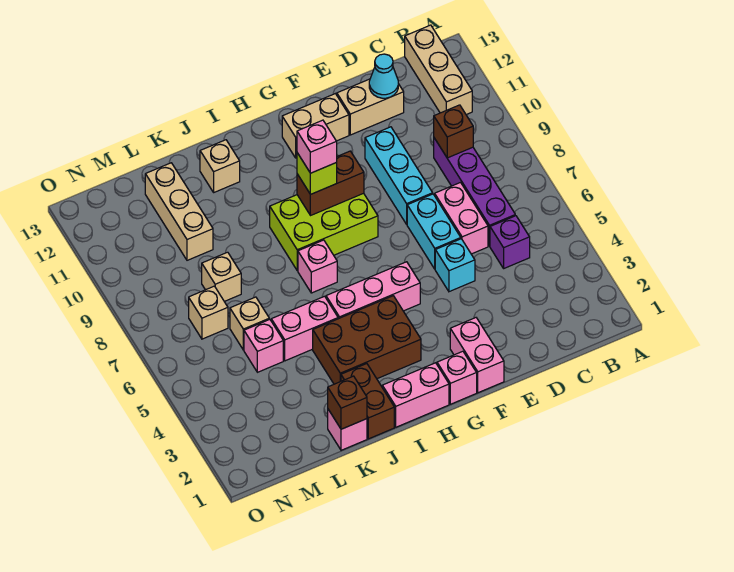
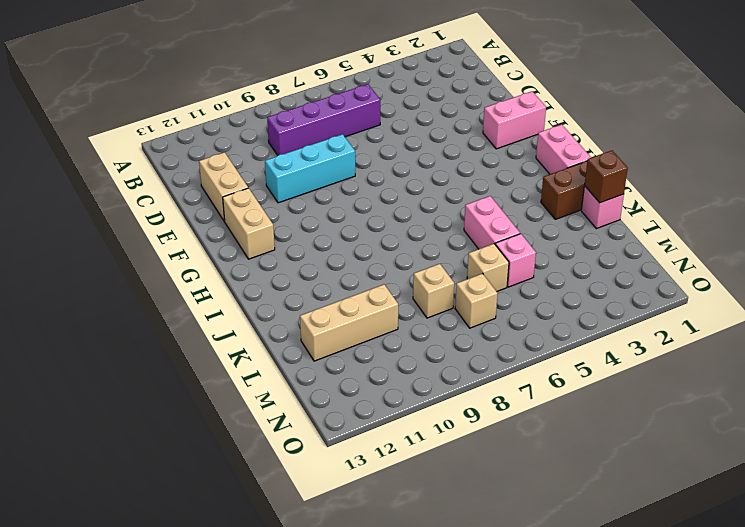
none -> tan brick B11:B13 level 1
none -> purple brick C5 level 1
none -> pink brick D6:D7 level 1
none -> cyan brick E5 level 1

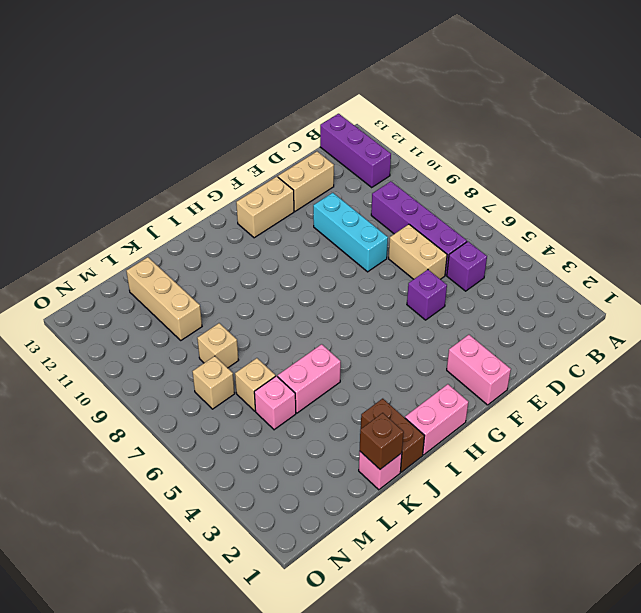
purple brick B11:B13 level 1 -> tan brick B11:B13 level 1
tan brick D6:D7 level 1 -> pink brick D6:D7 level 1
purple brick E5 level 1 -> cyan brick E5 level 1
none -> cyan brick E6:E7 level 1
none -> pink brick G1 level 1
none -> pink brick G5:I5 level 1
none -> lime brick G8:I9 level 1

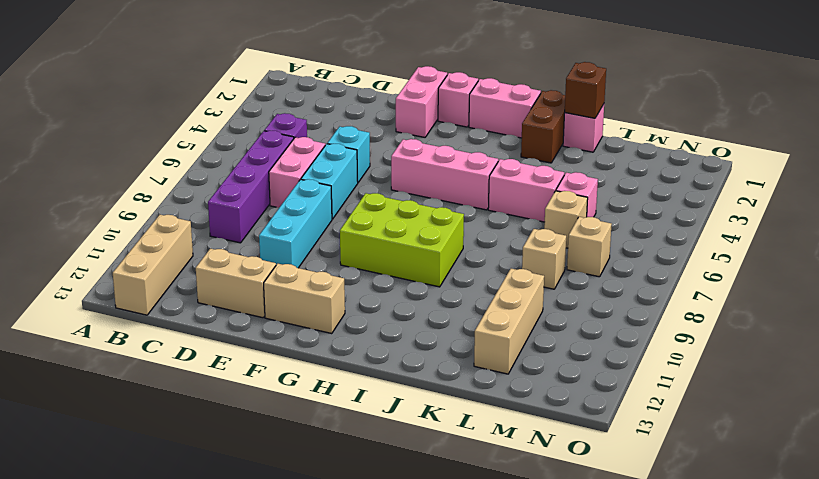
none -> brown brick H3:J4 level 1
none -> pink brick I7 level 1
none -> tan brick J12 level 1
none -> brown brick C9 level 2

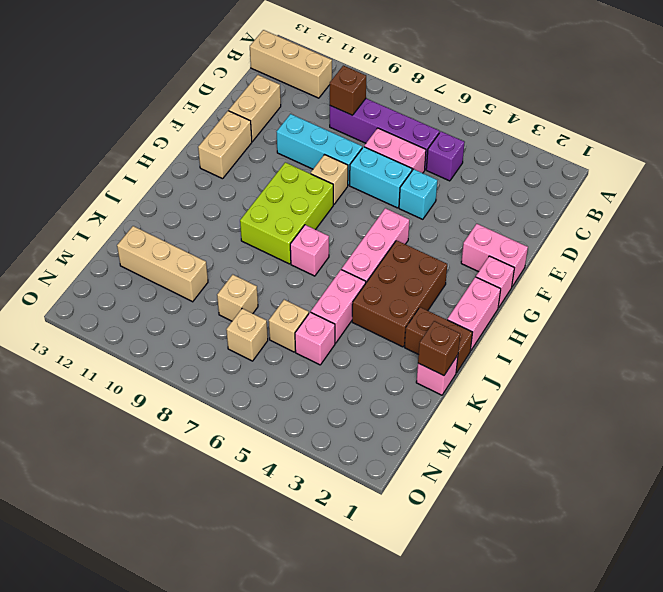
tan brick F8 level 1 -> tan brick J12 level 1
none -> cyan cone D12 level 2
none -> brown brick G9:H9 level 2
none -> lime brick H9 level 3
none -> pink brick H9 level 4

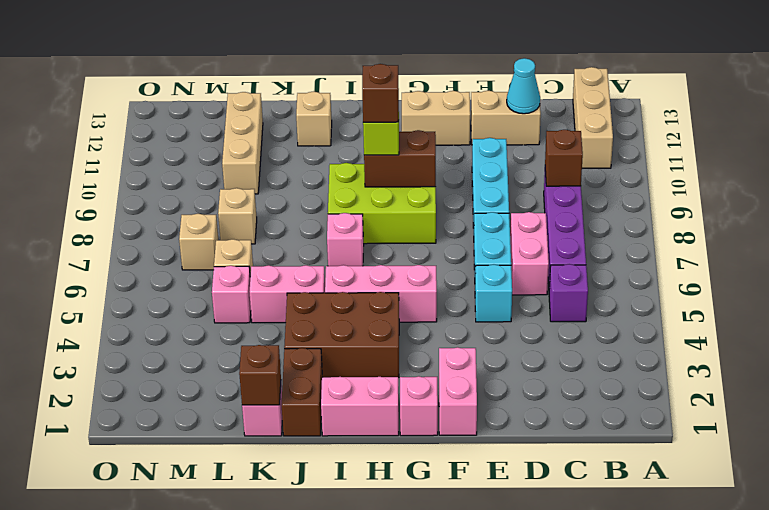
brown brick H9 level 4 -> pink brick H9 level 4

